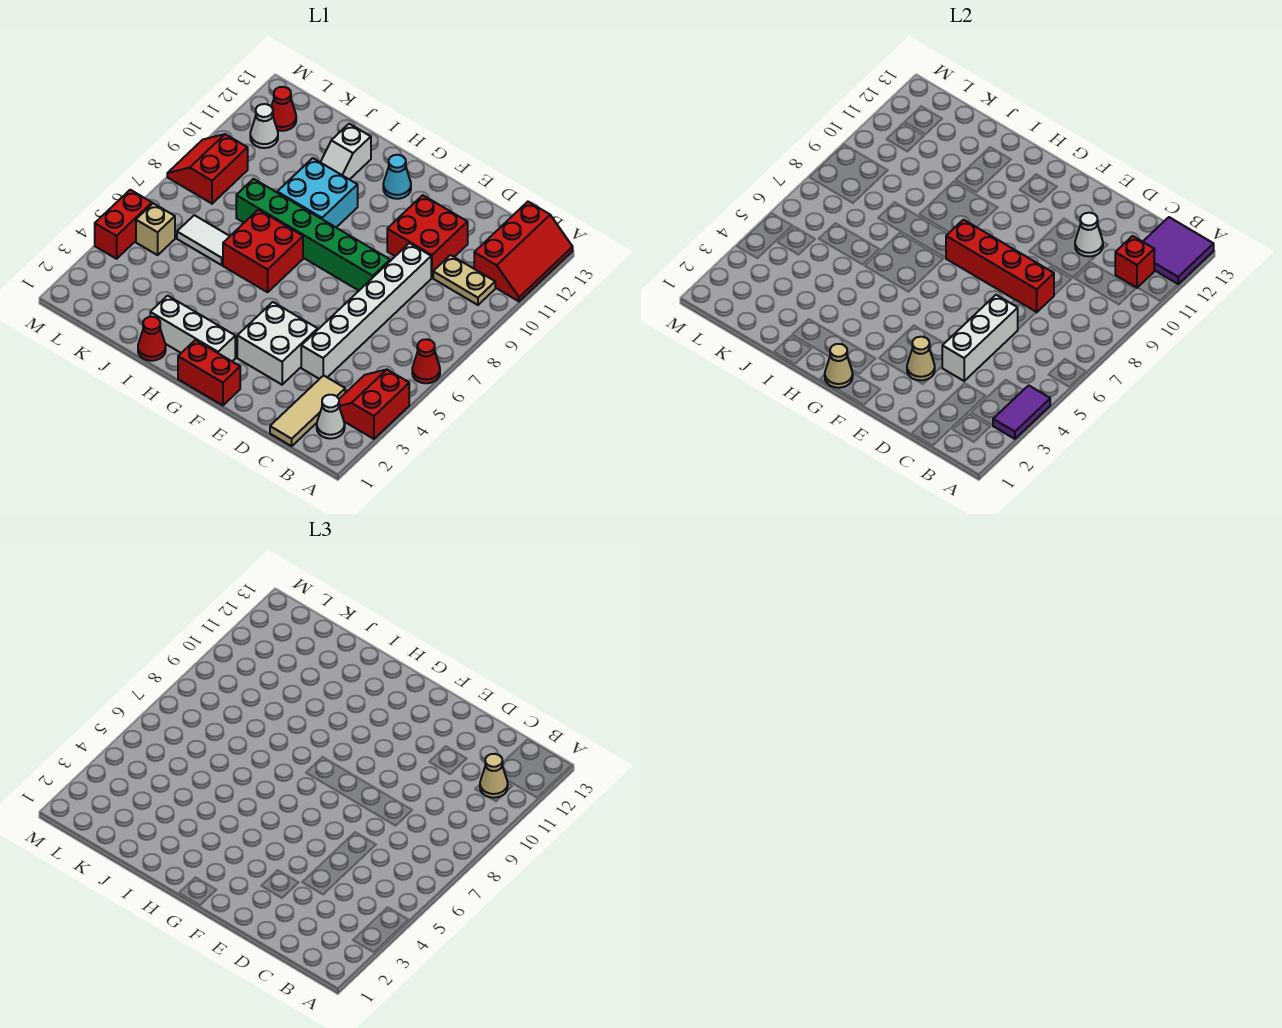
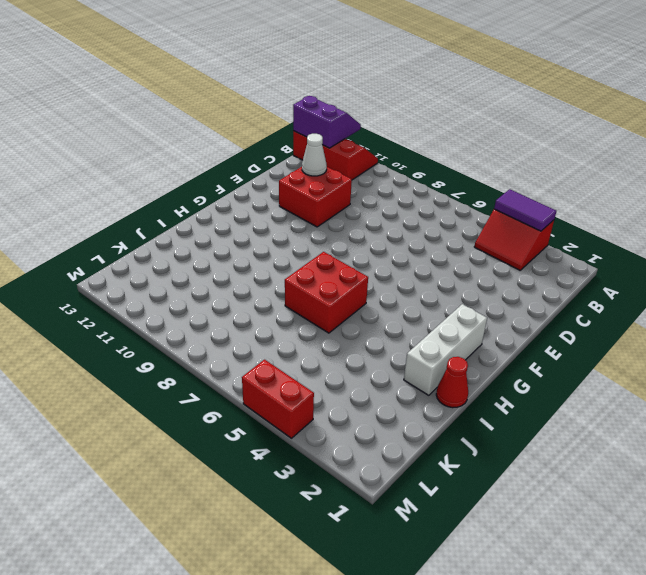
purple slope A12:B13 level 2 top B -> purple tile A12:B13 level 2
none -> red cone A6 level 1
none -> white cone B2 level 1
none -> tan plate B10:C10 level 1
none -> tan tile C1:C3 level 1

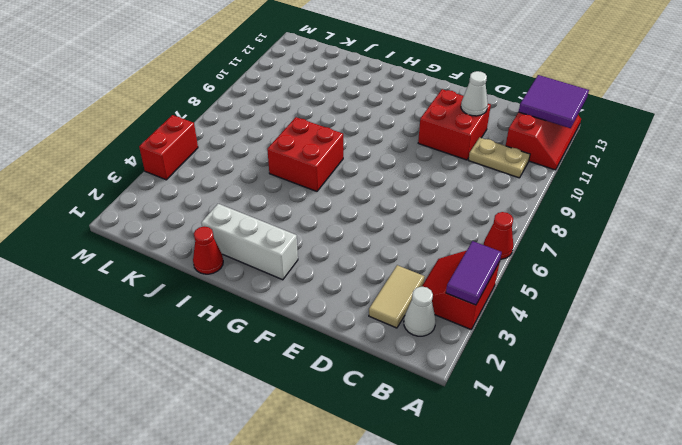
tan tile C2:C3 level 1 -> tan tile C1:C3 level 1
none -> white brick D4:D9 level 1
none -> white brick E3:F4 level 1
none -> green brick E8:J8 level 1
none -> red brick F1:G1 level 1

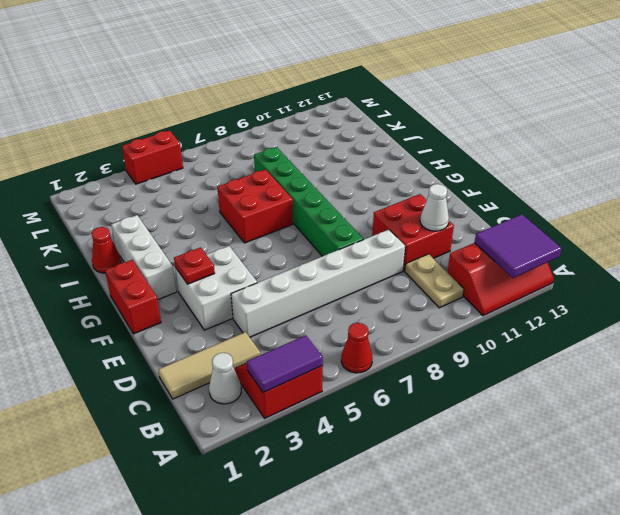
red plate F3 level 2 -> none
none -> cyan cone G12 level 1
none -> cyan brick H9:I10 level 1
none -> white slope I11:I12 level 1 top 12
none -> white tile J6:K6 level 1

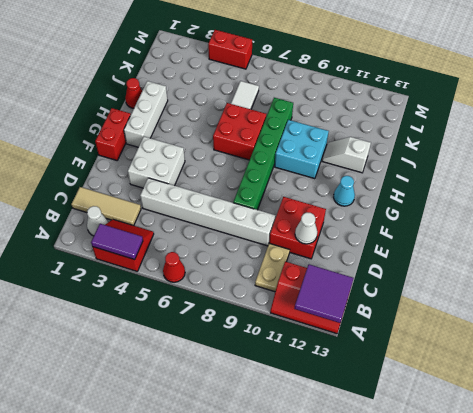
none -> tan brick L5 level 1
none -> red slope L8:M9 level 1 top L
none -> white cone L11 level 1
none -> red cone L12 level 1

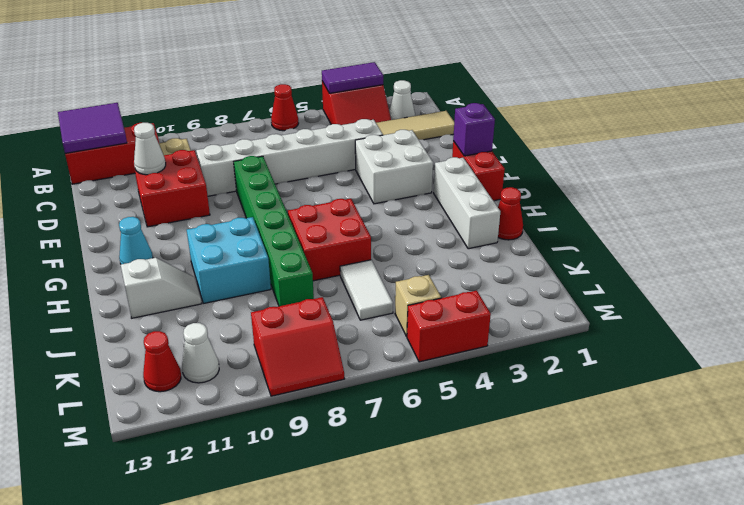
purple brick F1 level 2 -> none
none -> red brick B11 level 2
none -> white brick D4:D6 level 2
none -> red brick D8:G8 level 2
none -> tan cone E3 level 2

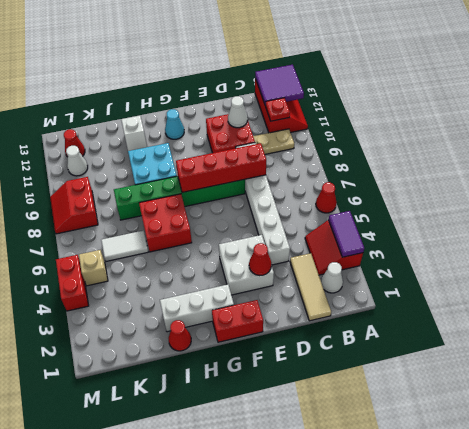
red plate B11 level 2 -> red brick B11 level 2
red cone E3 level 2 -> tan cone E3 level 2
none -> white brick D4:D6 level 2
none -> tan cone G1 level 2
none -> tan cone B11 level 3

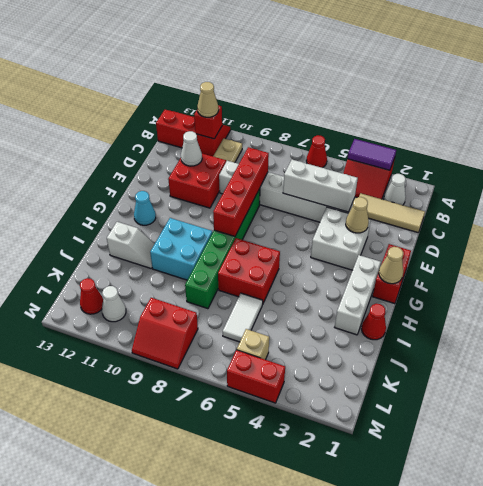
none -> purple tile A12:B13 level 2

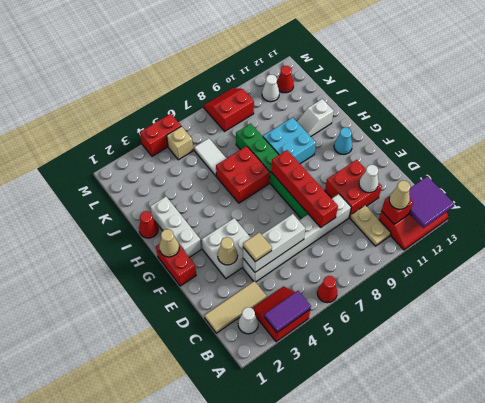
tan tile D4 level 3 -> none

